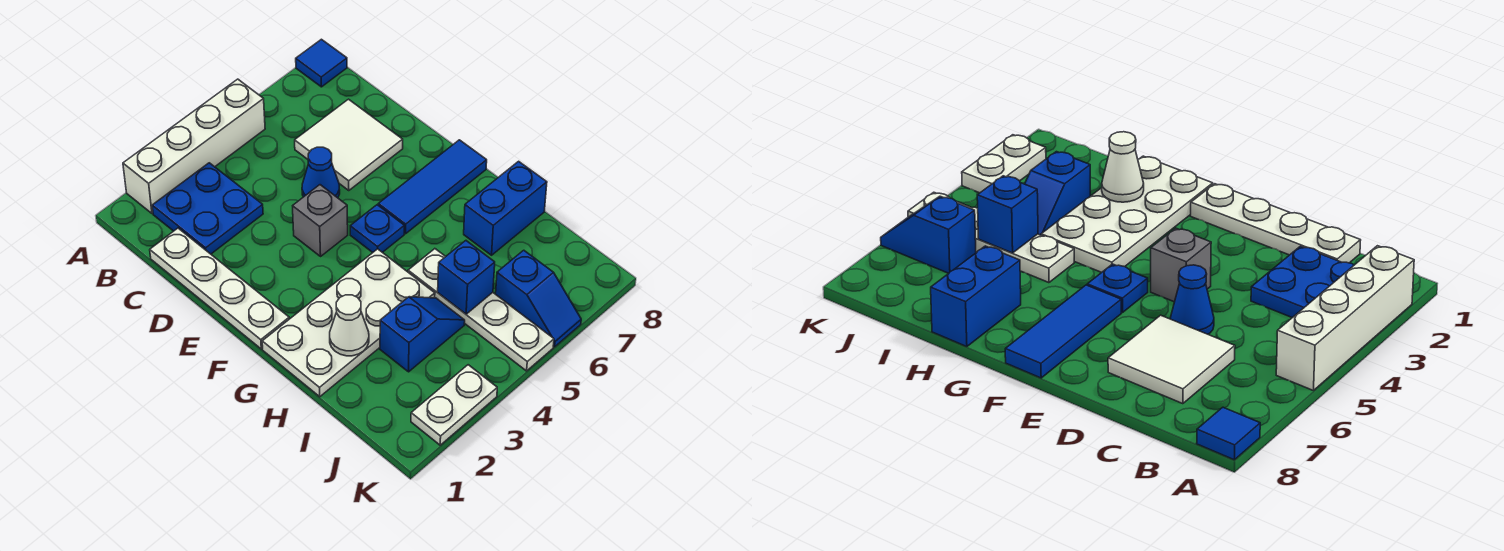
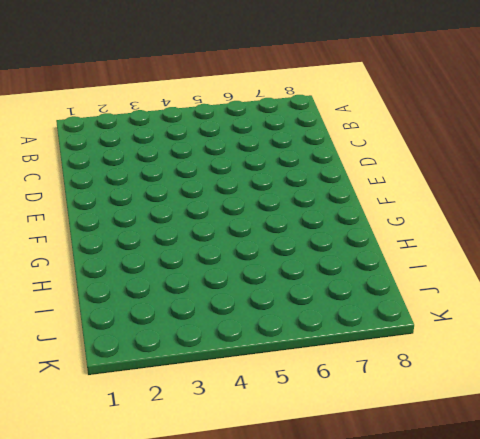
none -> white brick A2:A5 level 1
none -> blue tile A8 level 1
none -> blue plate B2:C3 level 1

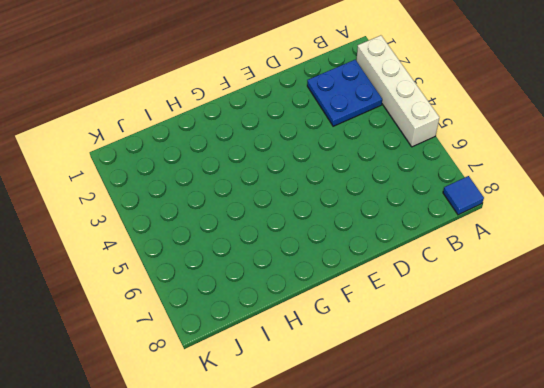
none -> white plate C1:F1 level 1
none -> white tile C6:D7 level 1
none -> blue cone D5 level 1

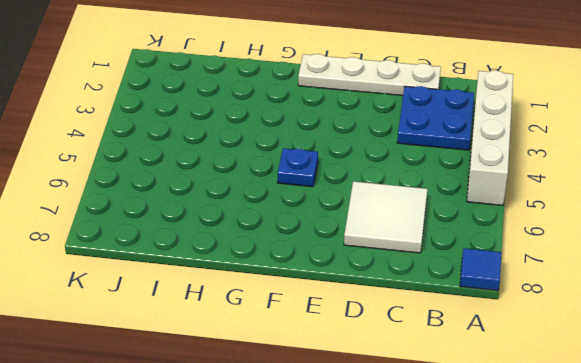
none -> blue cone D5 level 1
none -> grey brick E4 level 1
none -> blue tile F6:F8 level 1

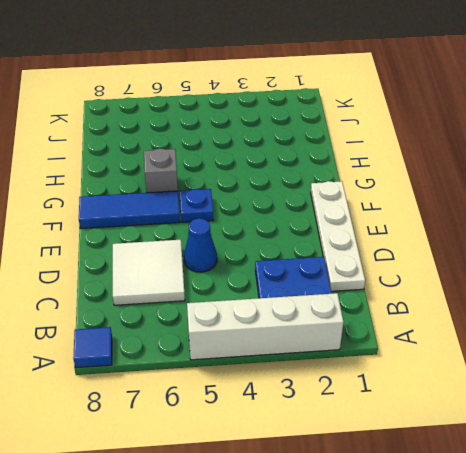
grey brick G6 level 1 -> grey brick E4 level 1
none -> white plate G1:H4 level 1
none -> white plate H5:K5 level 1
none -> blue brick H7:H8 level 1

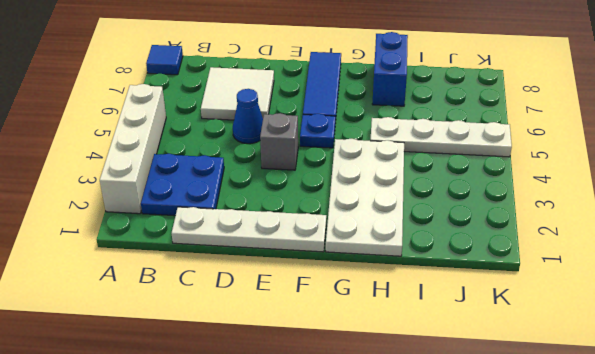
none -> blue slope I3:I4 level 1 top 3
none -> blue slope J6:K6 level 1 top J
none -> white plate K2:K3 level 1

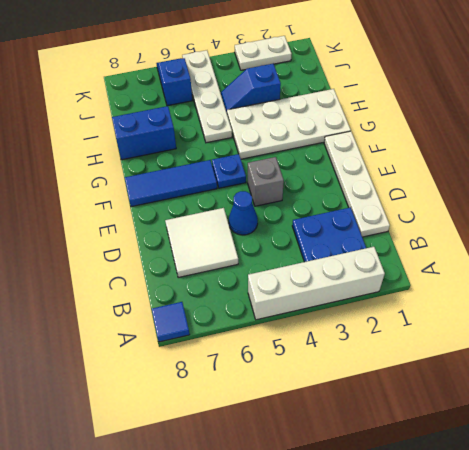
none -> white cone H2 level 2
none -> blue brick I5 level 2

